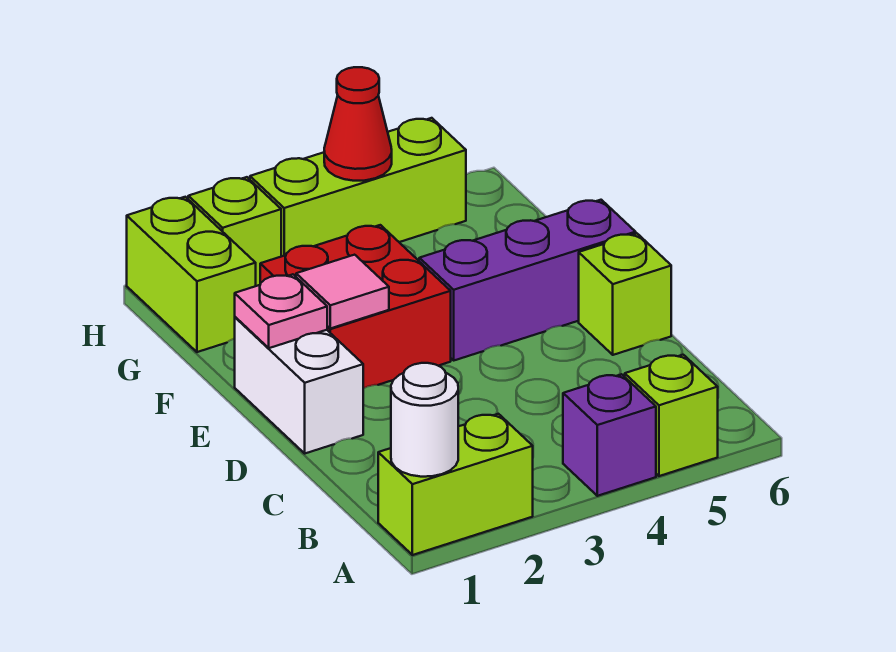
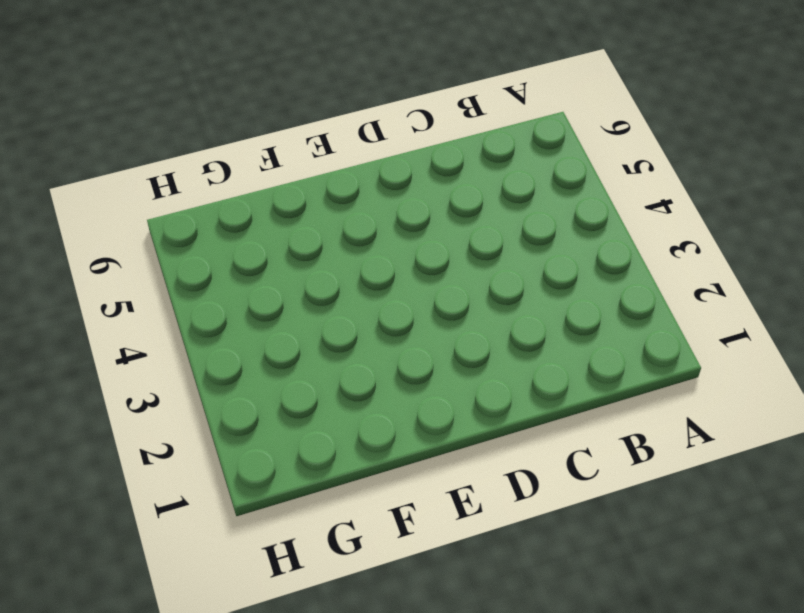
none -> lime brick A1:A2 level 1
none -> purple brick A4 level 1
none -> lime brick A5 level 1

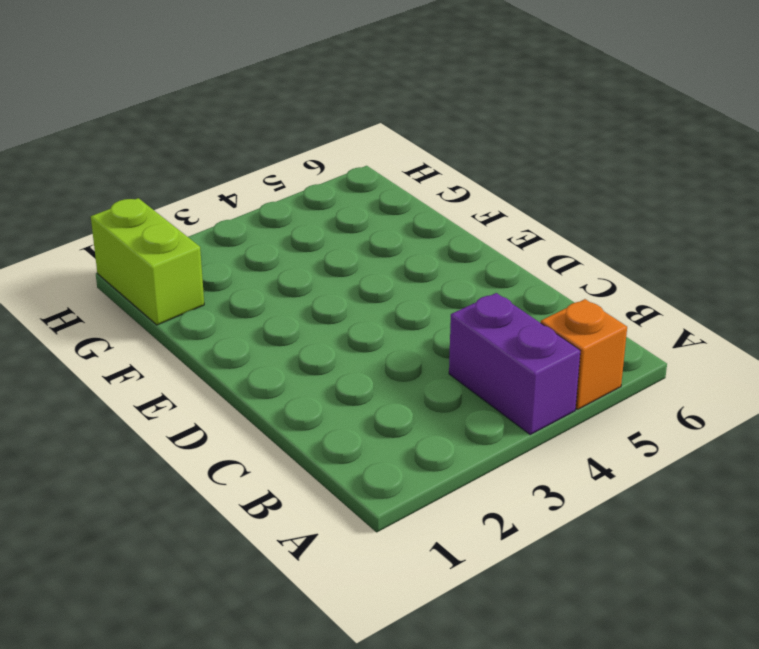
purple brick A4:B4 level 1 -> purple brick A4 level 1
orange brick A5 level 1 -> lime brick A5 level 1
none -> lime brick A1:A2 level 1
none -> white brick D1:E1 level 1
none -> lime brick D6 level 1

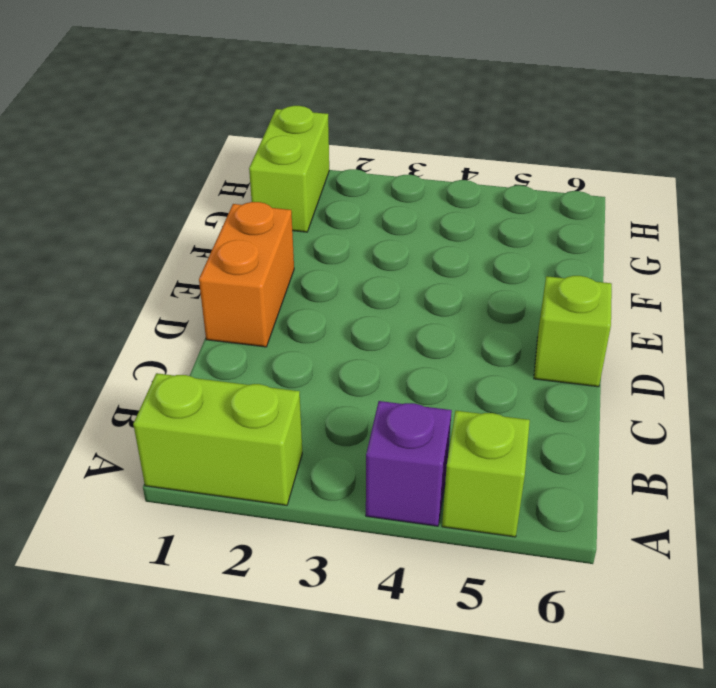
orange brick D1:E1 level 1 -> white brick D1:E1 level 1
none -> red brick E2:F3 level 1
none -> purple brick E4:E6 level 1
none -> lime brick H2 level 1

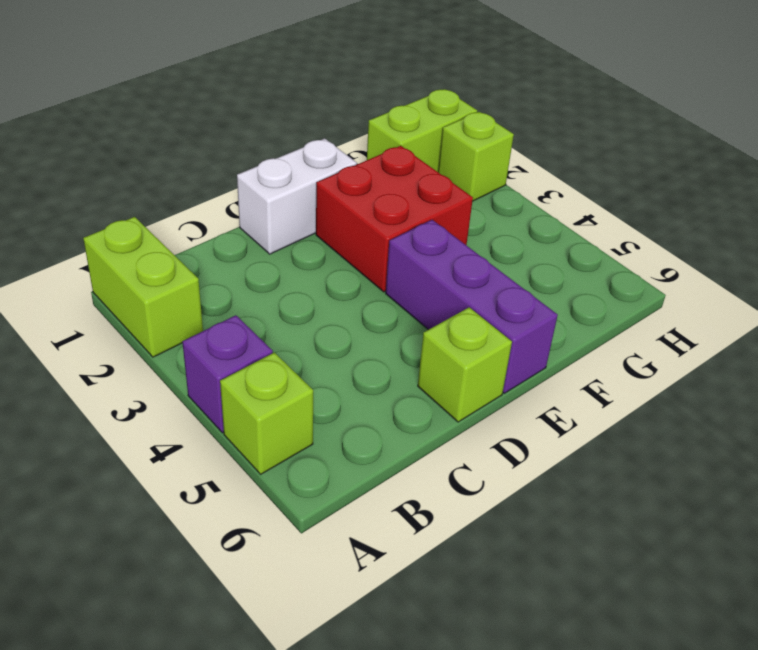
none -> lime brick H3:H5 level 1
none -> white round brick A1 level 2
none -> pink plate E1 level 2

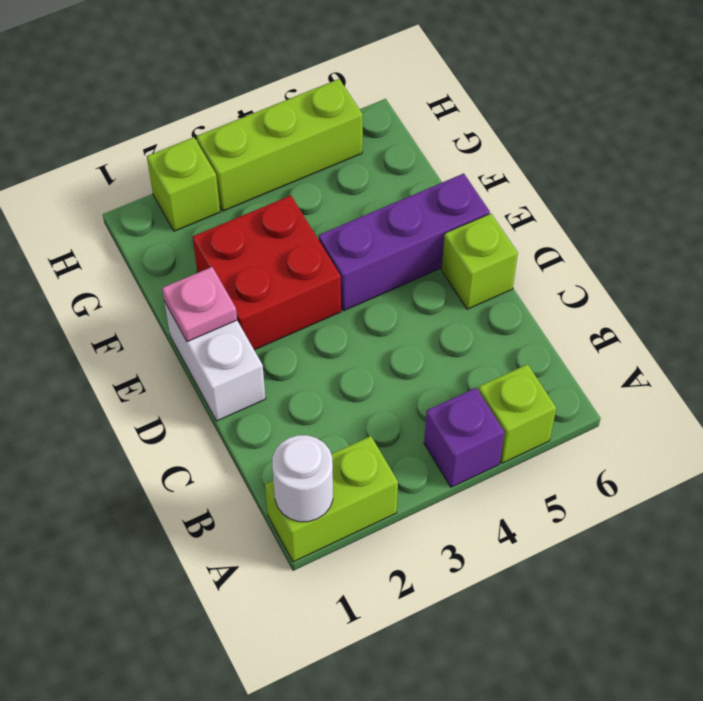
none -> lime brick G1:H1 level 1
none -> pink tile E2 level 2
none -> red cone H4 level 2

